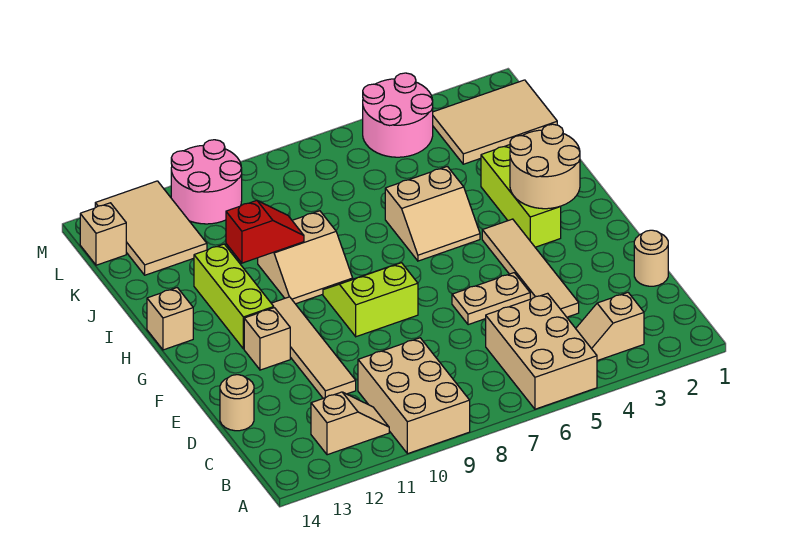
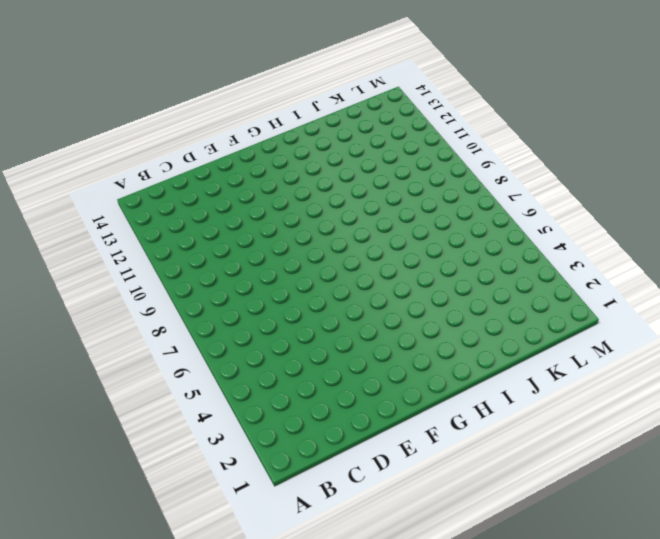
none -> tan brick A5:C6 level 1
none -> tan brick A9:C10 level 1
none -> tan slope B3:B4 level 1 top 3

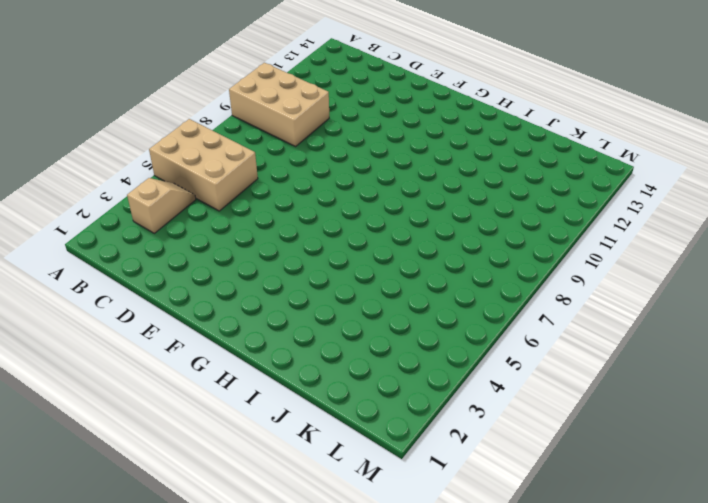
none -> tan slope B11:B12 level 1 top 12
none -> tan round brick D1 level 1
none -> tan tile D4:G4 level 1

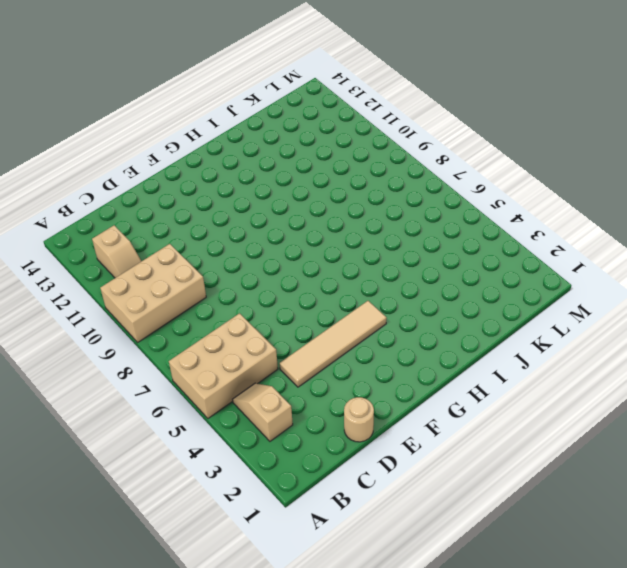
none -> tan tile D11:G11 level 1
none -> tan round brick D14 level 1
none -> tan plate E5:E6 level 1

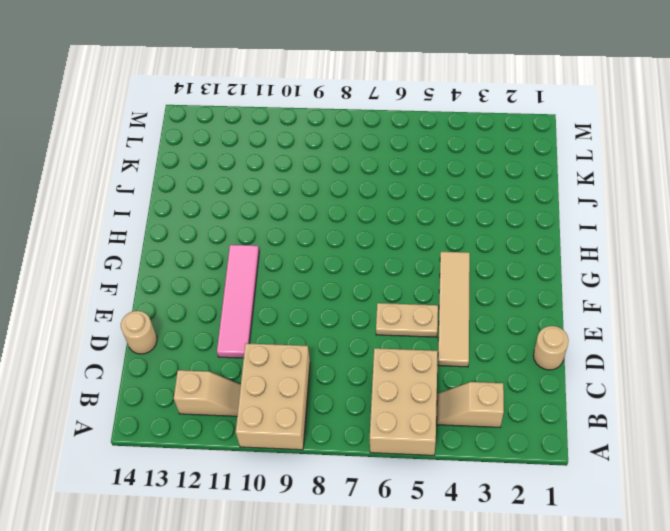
pink tile D11:G11 level 1 -> tan tile D11:G11 level 1
none -> lime slope F8:G9 level 1 top F
none -> tan brick F12 level 1
none -> lime brick G3:I3 level 1

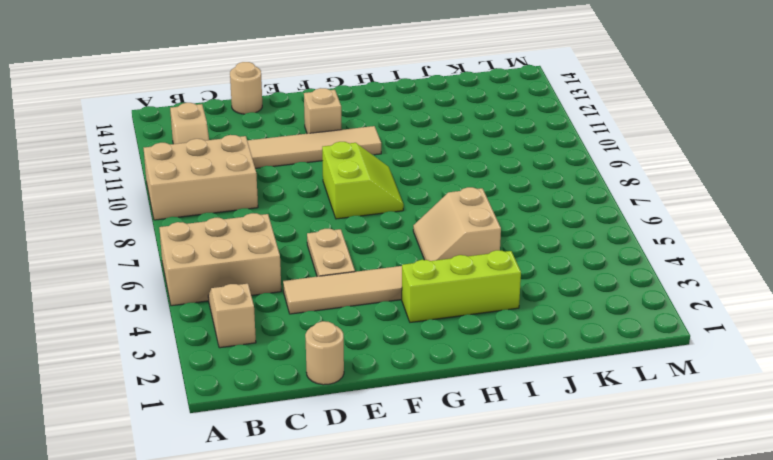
none -> lime brick G12:I12 level 1
none -> tan slope H9:I10 level 1 top I
none -> tan brick H14 level 1

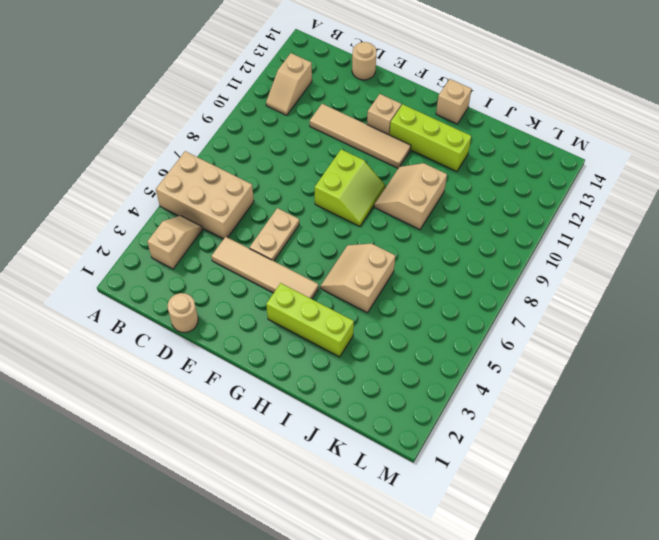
none -> tan brick A9:C10 level 1
none -> tan tile K1:L3 level 1
none -> tan tile K12:M13 level 1

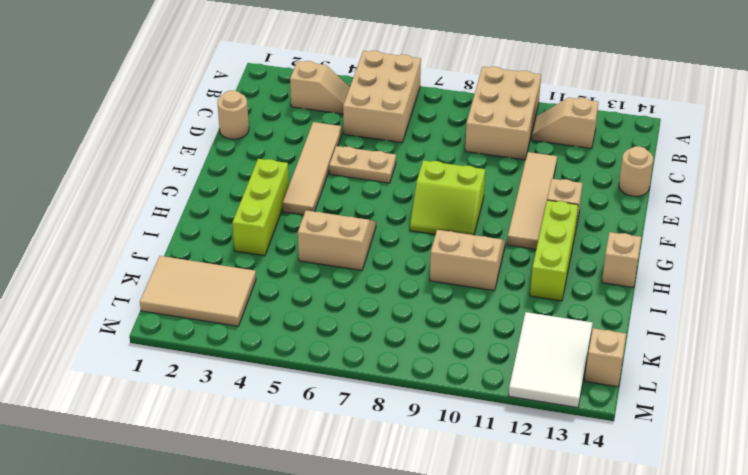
white tile K12:M13 level 1 -> tan tile K12:M13 level 1
none -> pink round brick L4:M5 level 1
none -> pink round brick L10:M11 level 1
none -> tan round brick G2:H3 level 2

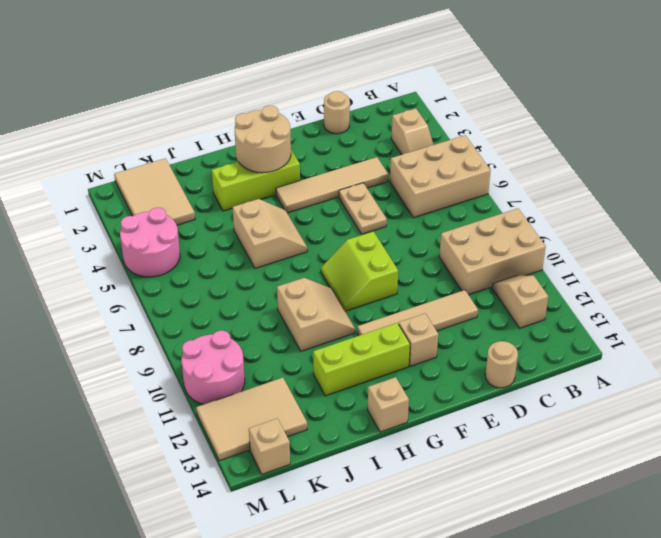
none -> red slope I10:I11 level 2 top 11

